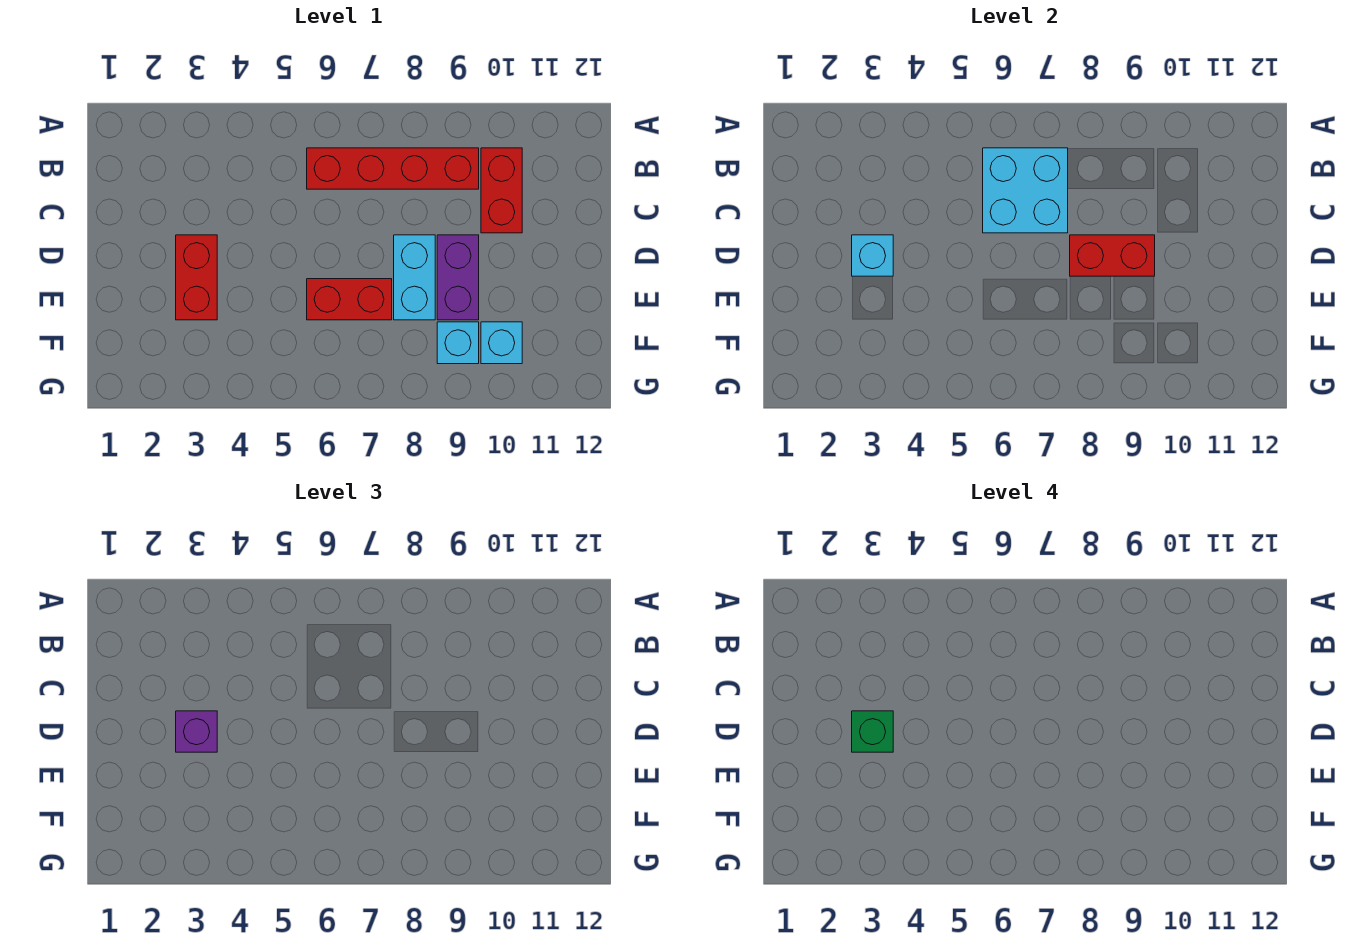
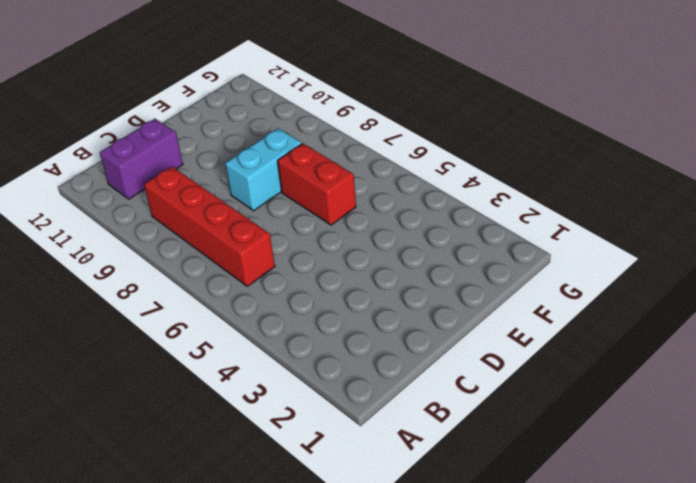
purple brick B11:C11 level 1 -> purple brick D9:E9 level 1
none -> red brick B10:C10 level 1
none -> red brick D3:E3 level 1
none -> cyan brick F9 level 1

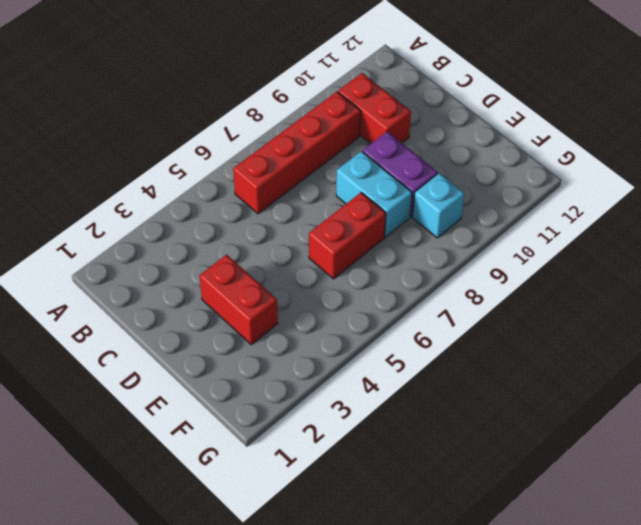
none -> cyan brick F10 level 1
none -> cyan brick B6:C7 level 2
none -> cyan brick D3 level 2

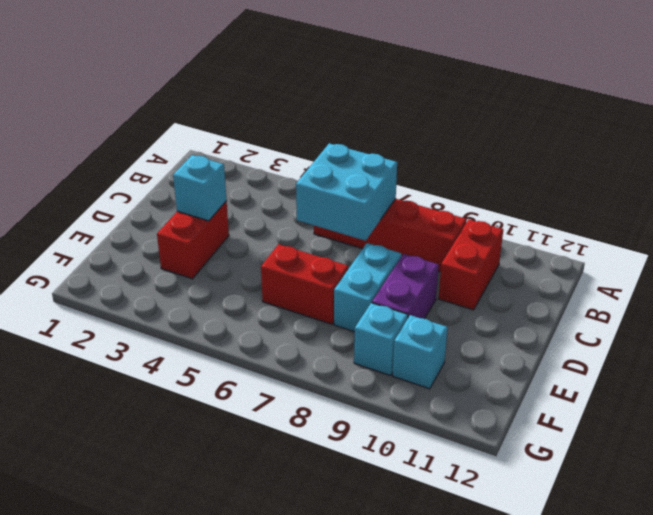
none -> red brick D8:D9 level 2
none -> purple brick D3 level 3
none -> green brick D3 level 4

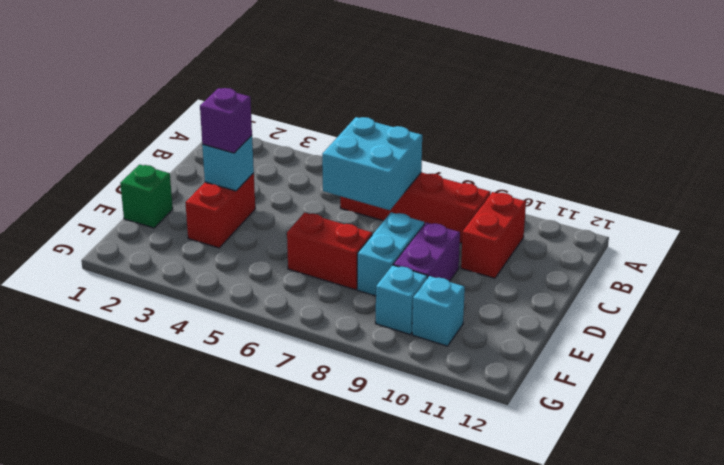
green brick E1 level 1 -> green brick D3 level 4
none -> red brick D8:D9 level 2

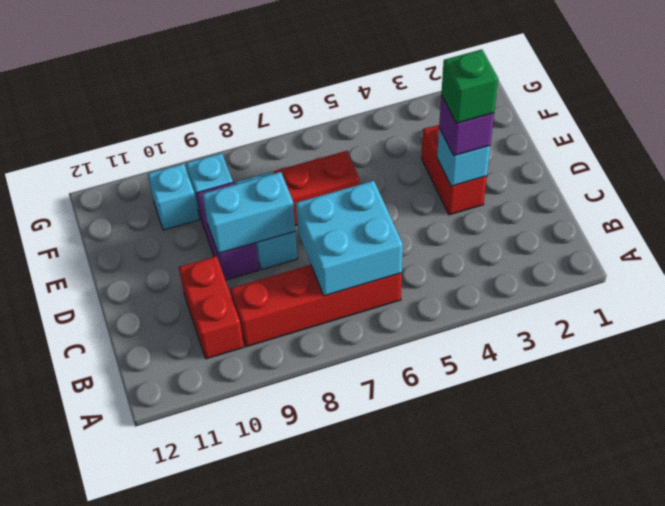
cyan brick D8:D9 level 2 -> red brick D8:D9 level 2

